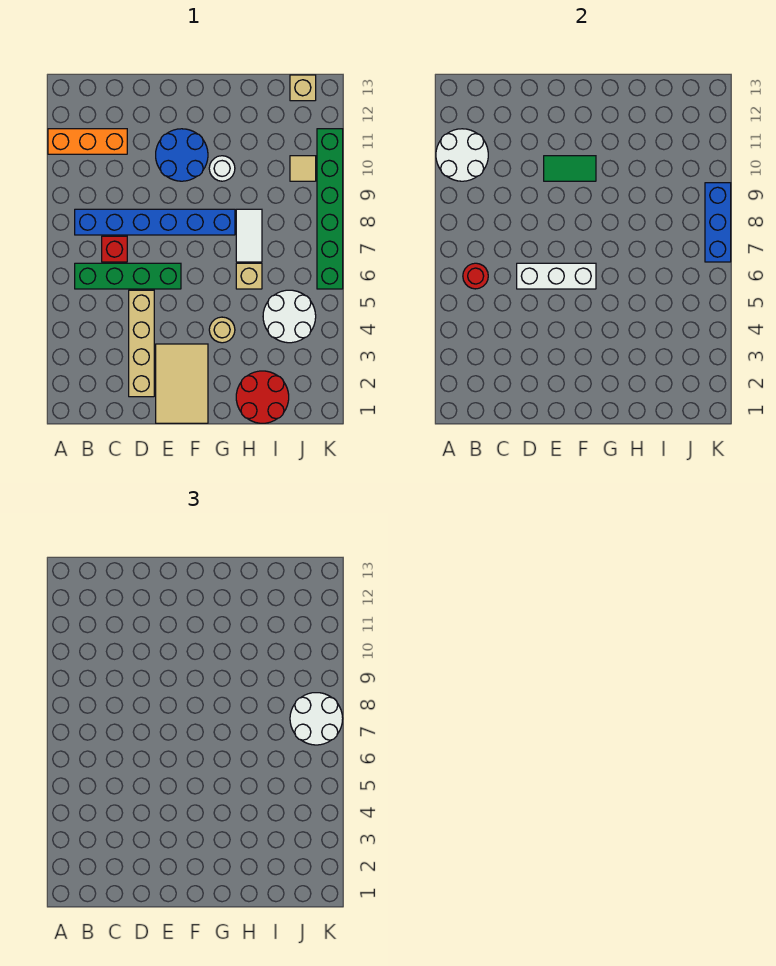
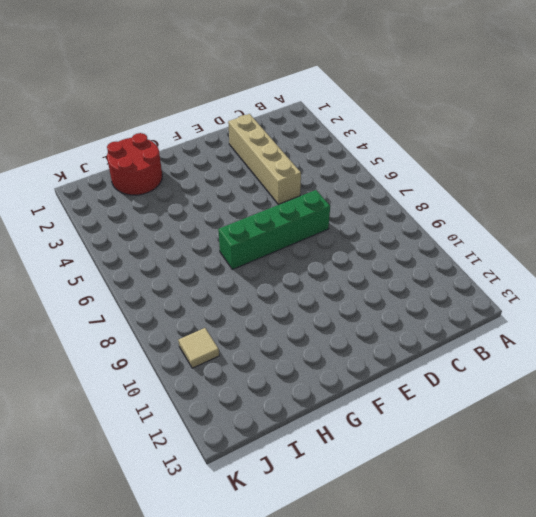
green brick D7:G7 level 1 -> green brick B6:E6 level 1
none -> orange brick A11:C11 level 1
none -> blue brick B8:G8 level 1
none -> red brick C7 level 1

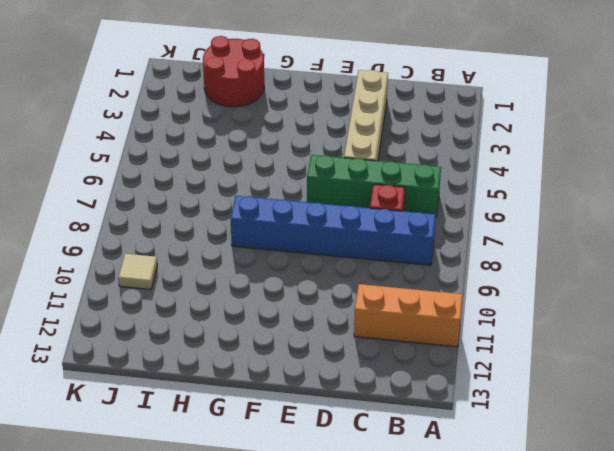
none -> tan tile E1:F3 level 1
none -> blue round brick E10:F11 level 1
none -> tan round brick G4 level 1

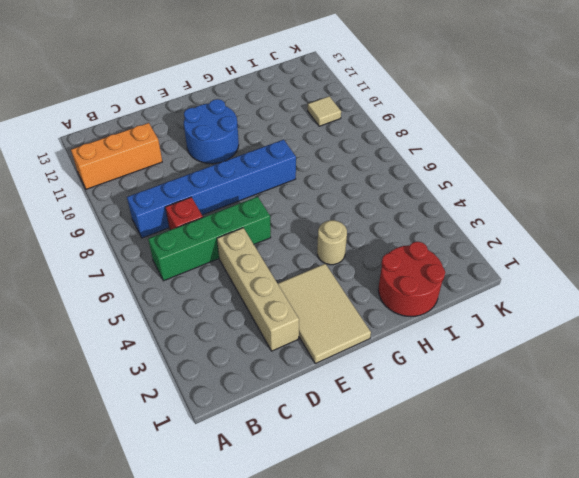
none -> white round brick G10 level 1
none -> tan brick H6 level 1
none -> white tile H7:H8 level 1

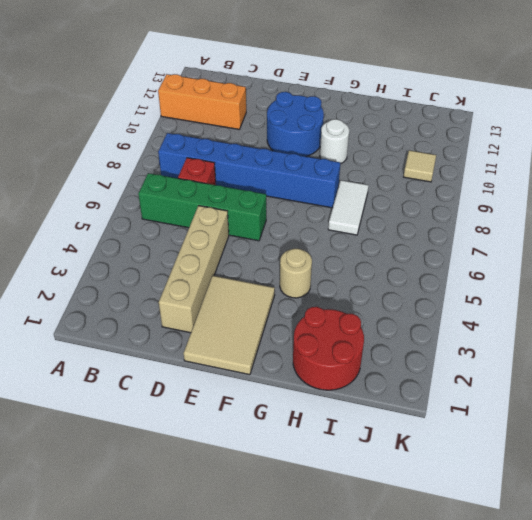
none -> tan brick H6 level 1
none -> white round brick I4:J5 level 1
none -> tan brick J13 level 1

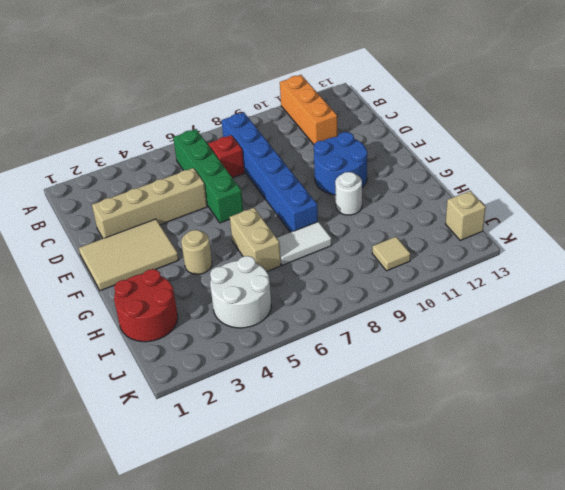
tan brick G6:H6 level 1 -> tan brick H6 level 1
none -> green brick K6:K11 level 1
none -> white round brick A10:B11 level 2
none -> red round brick B6 level 2

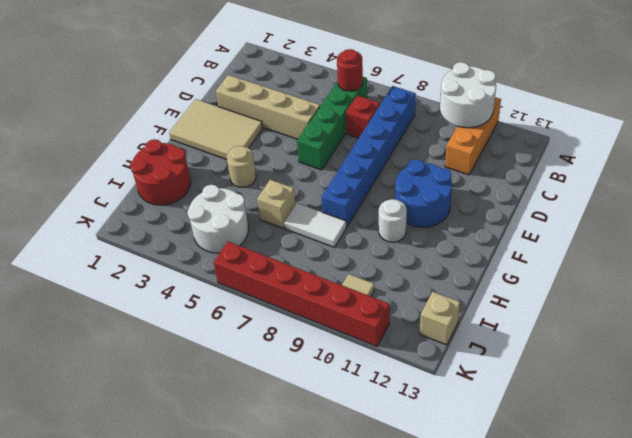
red brick K6:K11 level 1 -> green brick K6:K11 level 1
none -> white brick D6:F6 level 2
none -> green tile E10:F10 level 2
none -> blue brick K7:K9 level 2

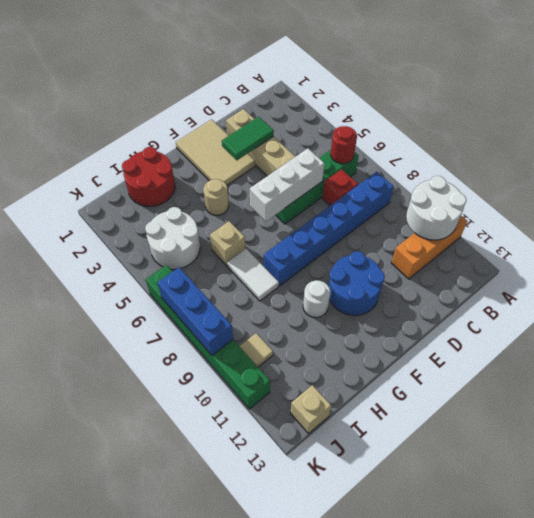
green tile D3:E3 level 2 -> green tile E10:F10 level 2
none -> white round brick J7:K8 level 3

